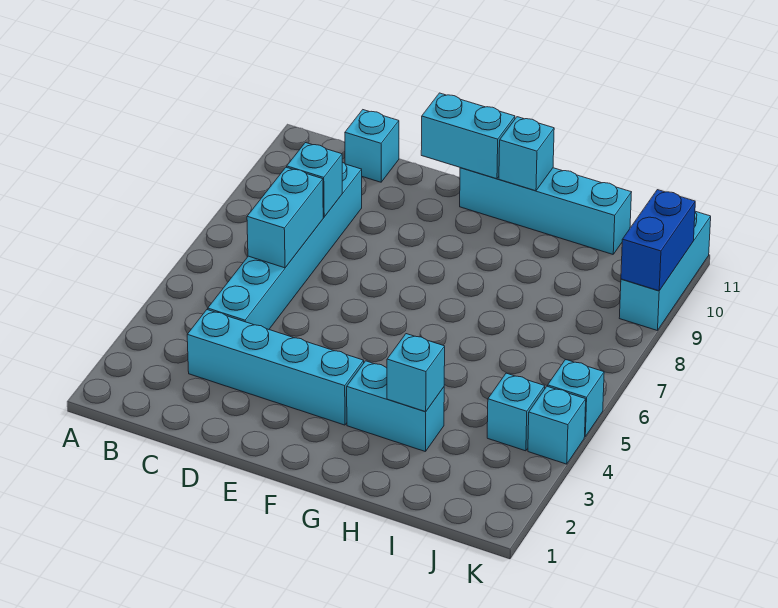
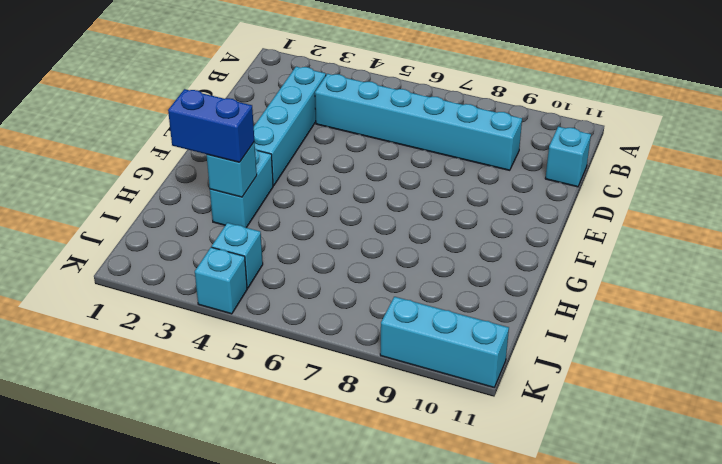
blue brick H2:H3 level 3 -> blue brick K9:K10 level 2
none -> cyan brick F11:I11 level 1
none -> cyan brick K5 level 1
none -> cyan brick C6:C7 level 2

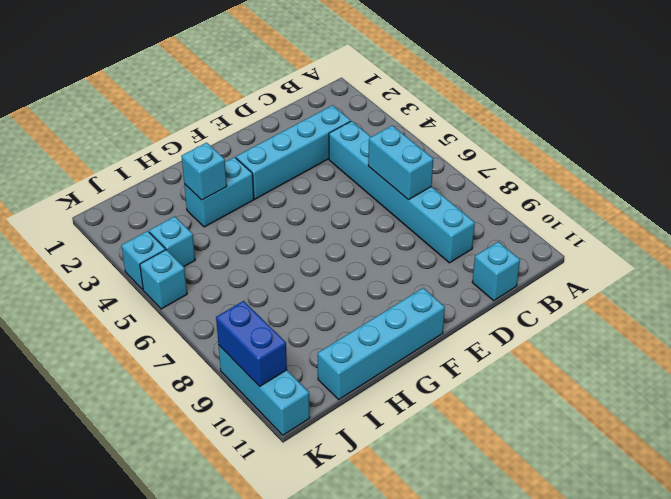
none -> cyan brick C8 level 2
none -> cyan brick E11:F11 level 2
none -> cyan brick G11 level 2

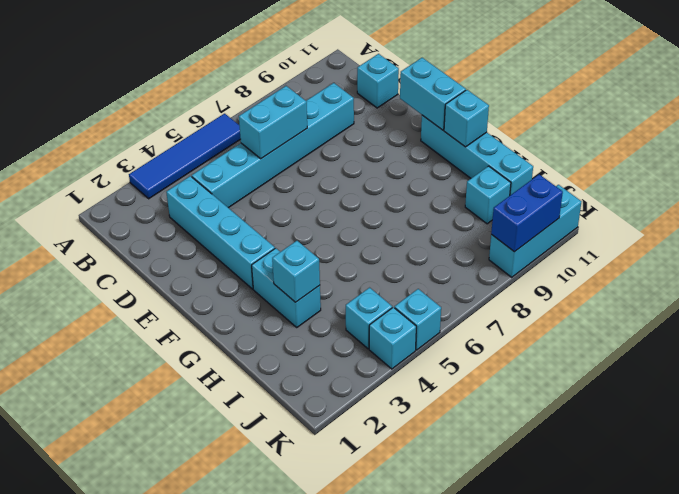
blue tile A3:A6 level 1 -> none
cyan brick I10 level 1 -> cyan brick C8 level 2

